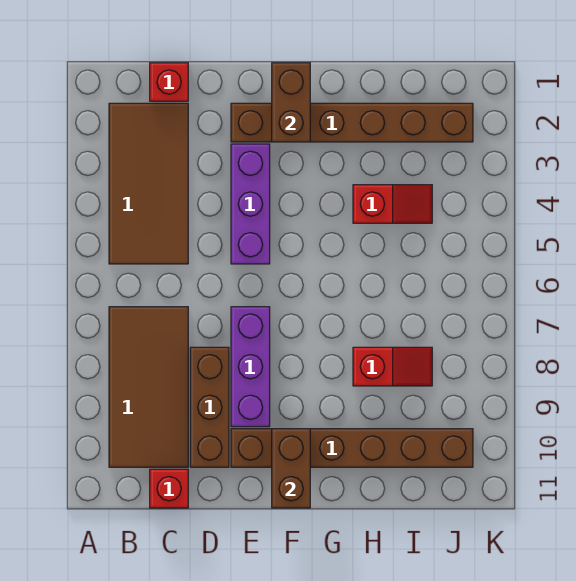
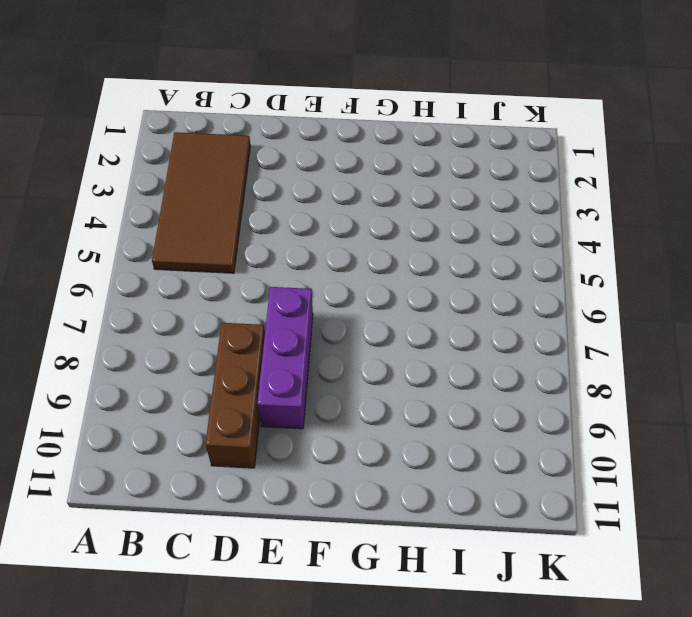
none -> brown tile B7:C10 level 1
none -> red brick C1 level 1
none -> red brick C11 level 1

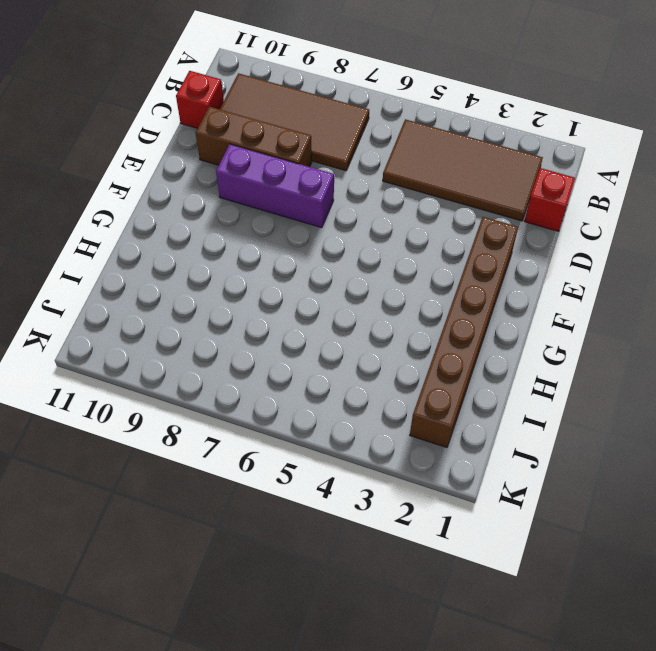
none -> purple brick E3:E5 level 1
none -> brown brick E10:J10 level 1
none -> red slope H4:I4 level 1 top H

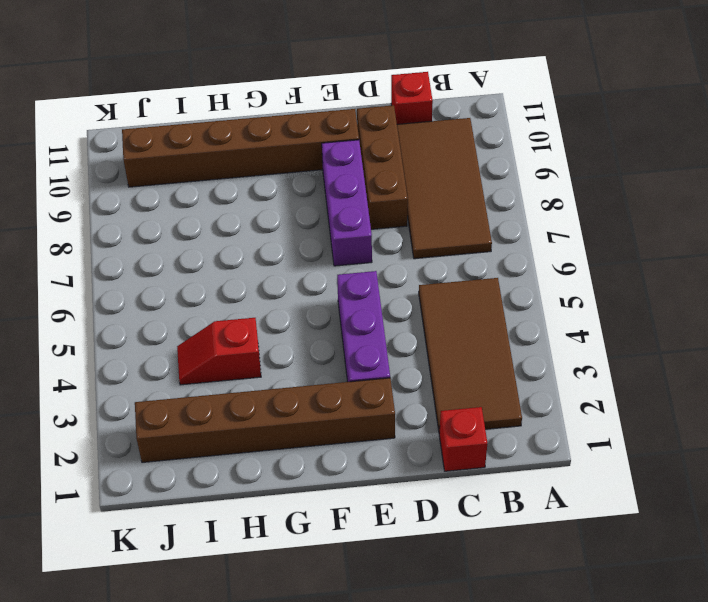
none -> red slope H8:I8 level 1 top H
none -> brown brick F1:F2 level 2
none -> brown brick F10:F11 level 2

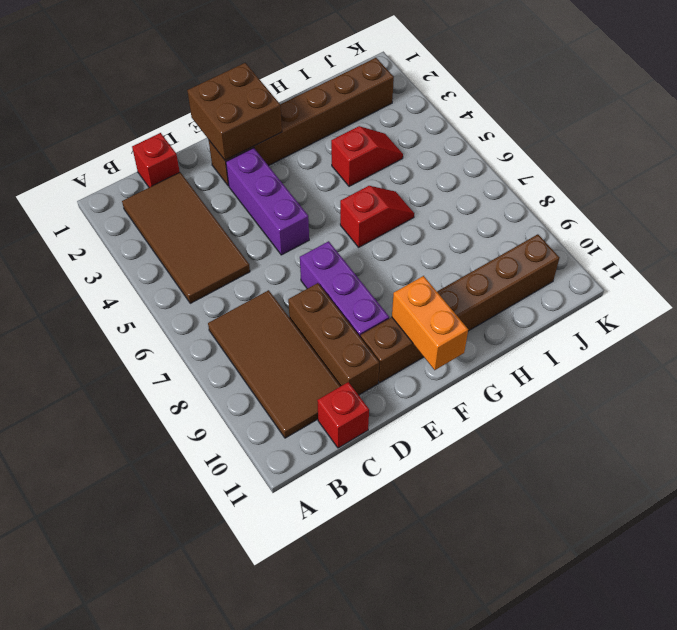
brown brick E1:F2 level 2 -> brown brick F1:F2 level 2
orange brick F10:F11 level 2 -> brown brick F10:F11 level 2
red slope G6:H6 level 1 top G -> red slope H8:I8 level 1 top H

